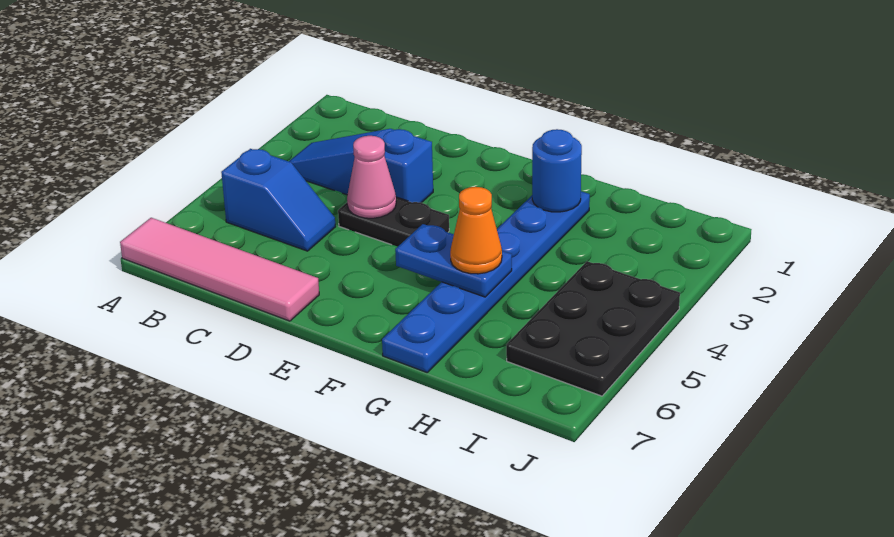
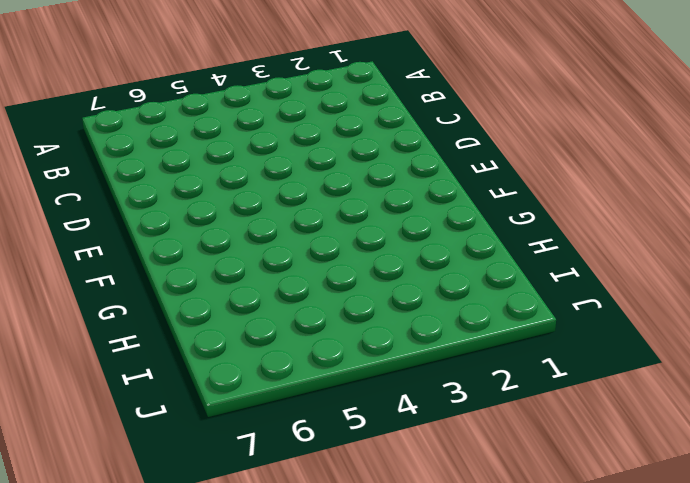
none -> pink tile A7:D7 level 1
none -> blue slope B3:D3 level 1 top D

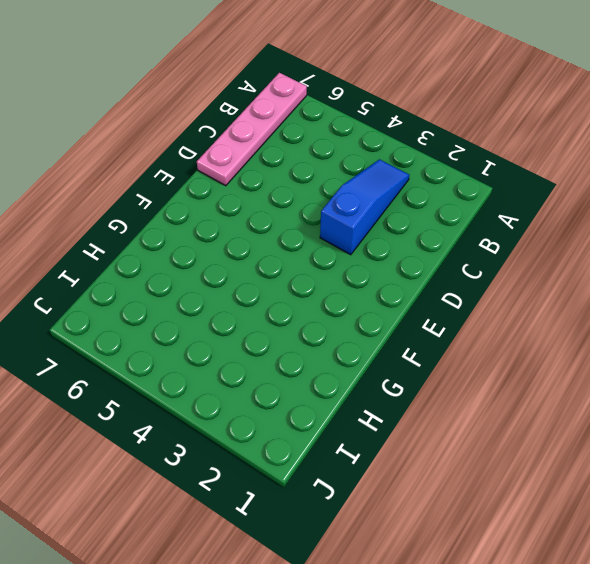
pink plate A7:D7 level 1 -> pink tile A7:D7 level 1
none -> blue slope B5:C5 level 1 top B
none -> black plate D4:E4 level 1

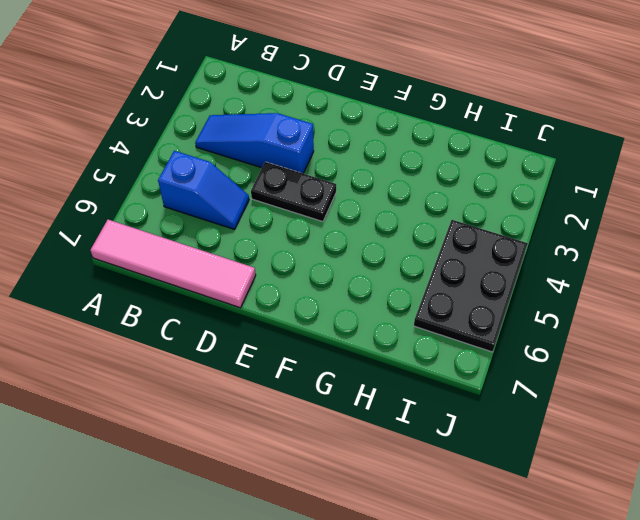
none -> blue plate G2:G7 level 1
none -> pink cone D4 level 2

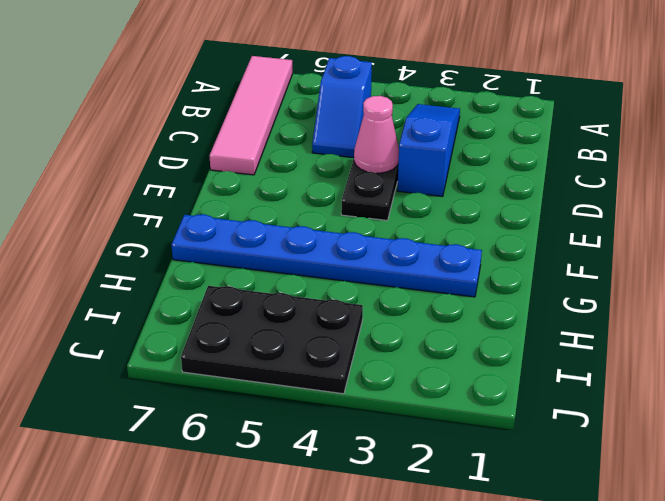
none -> blue plate F5:G5 level 2
none -> blue round brick G2 level 2

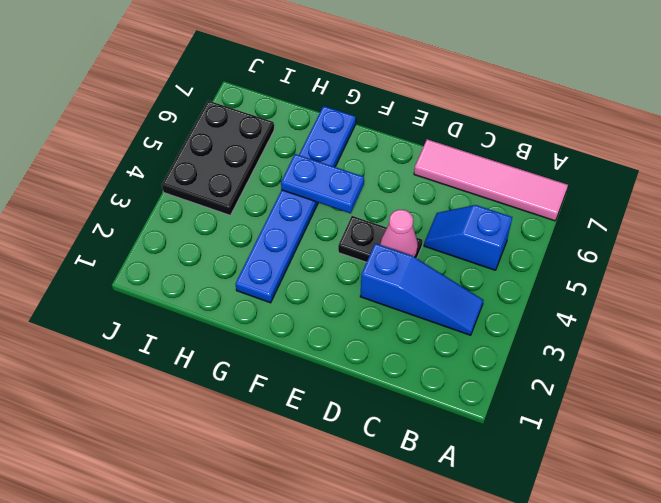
none -> blue round brick G2 level 2
none -> orange cone G5 level 3

